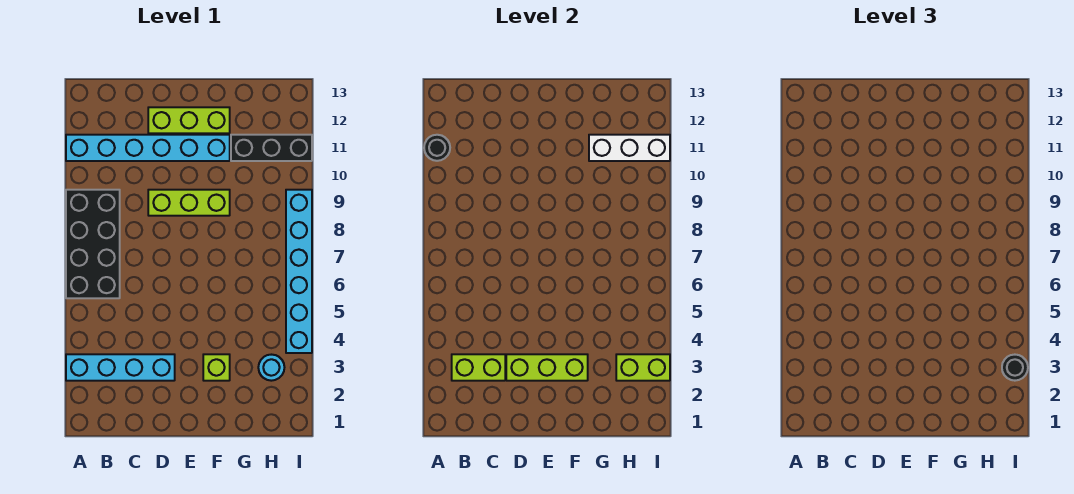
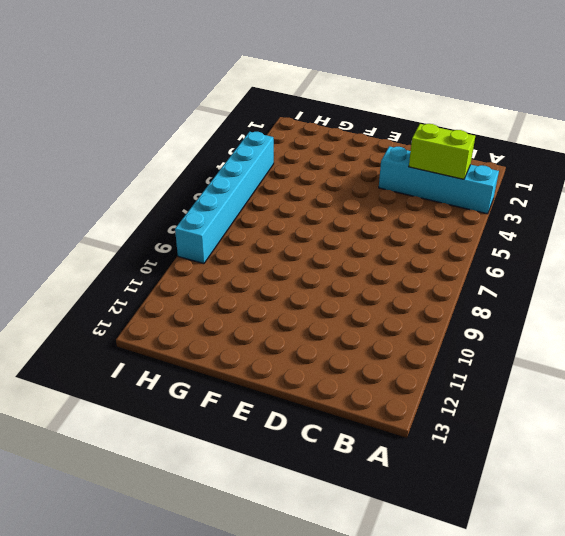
none -> black brick A6:B9 level 1
none -> cyan brick A11:F11 level 1
none -> lime brick D9:F9 level 1

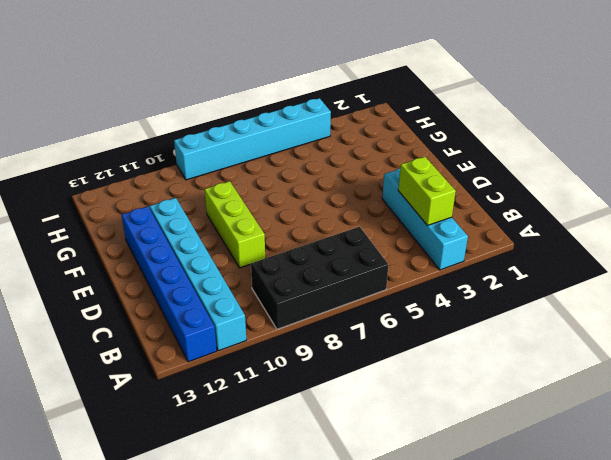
blue brick A12:F12 level 1 -> lime brick D12:F12 level 1
none -> lime brick F3 level 1
none -> black brick G11:I11 level 1
none -> cyan round brick H3 level 1

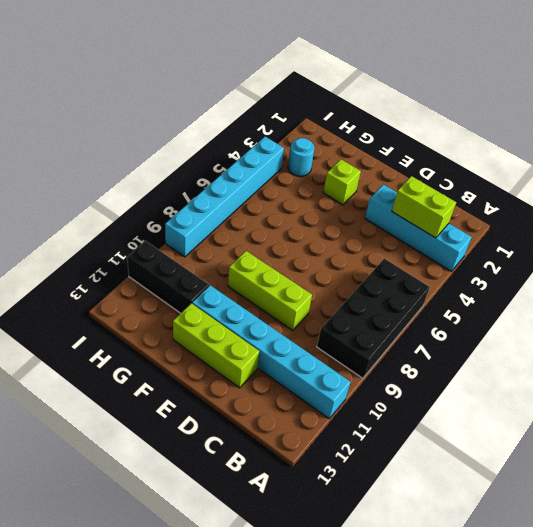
none -> black round brick A11 level 2
none -> lime brick D3:F3 level 2
none -> white brick G11:I11 level 2

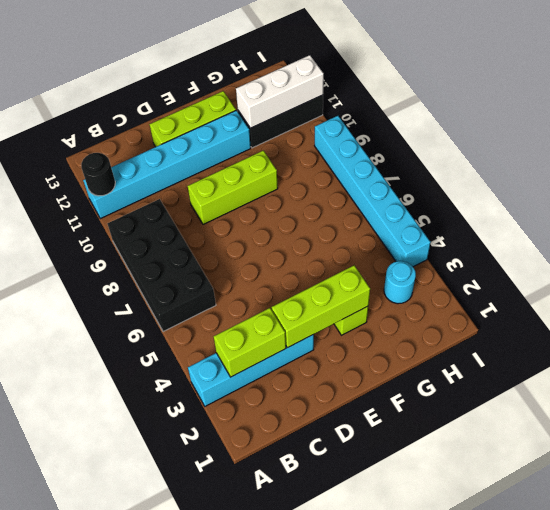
none -> lime brick H3:I3 level 2
none -> black round brick I3 level 3

